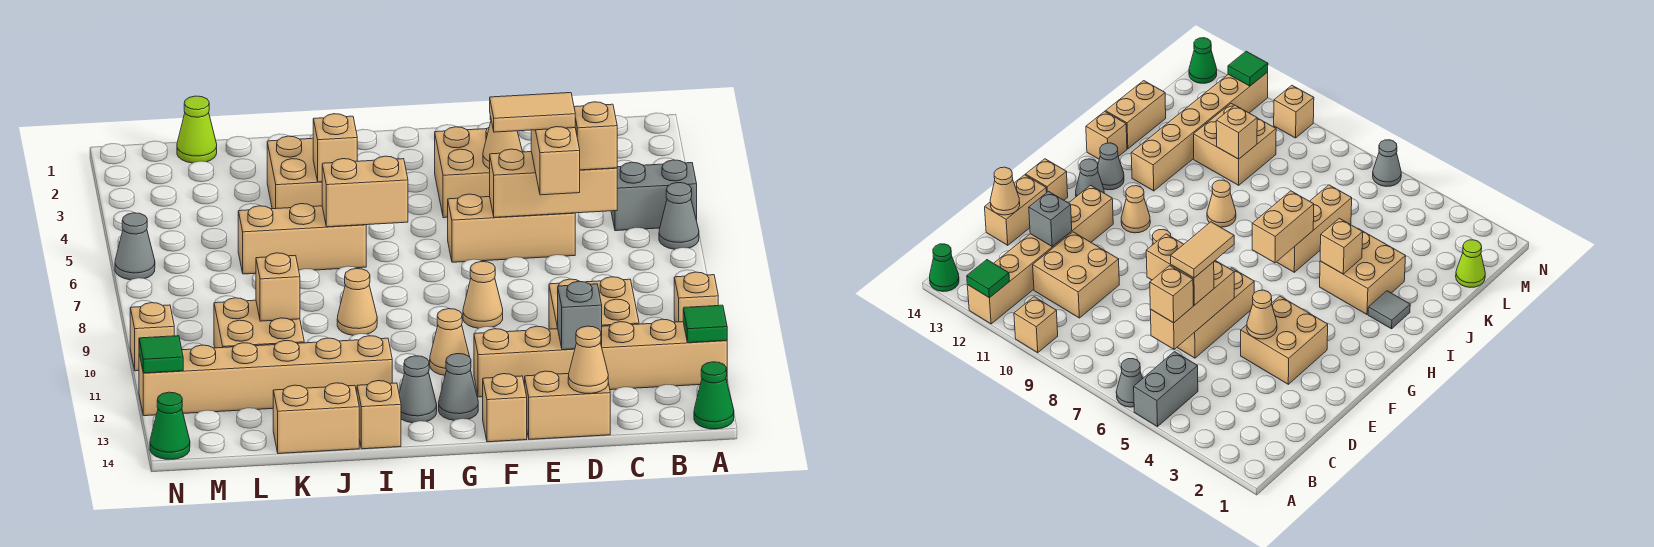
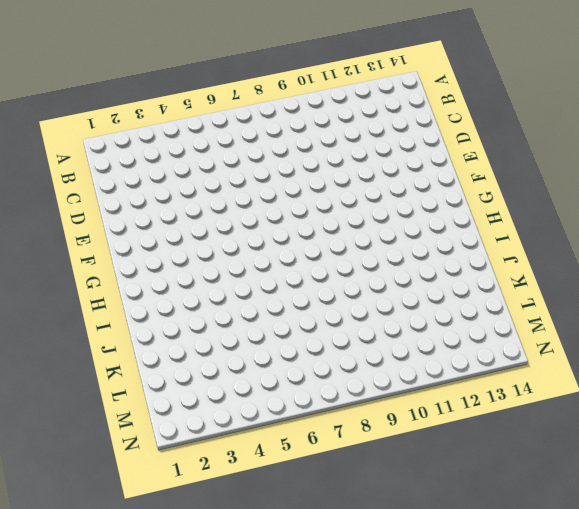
none -> grey brick A5:B5 level 1
none -> grey cone A6 level 1
none -> tan brick A10 level 1
none -> tan brick A12:F12 level 1

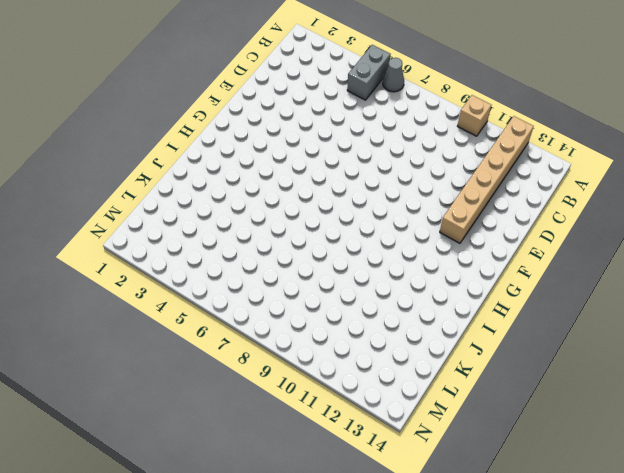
none -> green cone A14 level 1
none -> tan brick C10:D11 level 1
none -> tan brick D6:F6 level 1
none -> tan brick D14:E14 level 1

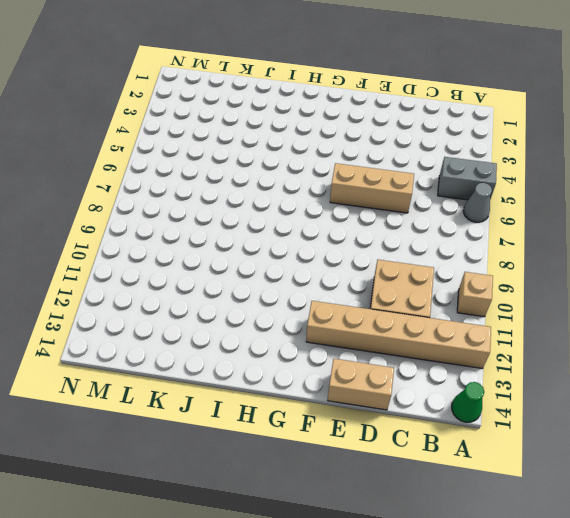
none -> tan brick E3:F4 level 1
none -> tan cone F9 level 1
none -> tan brick F14 level 1
none -> tan cone G11 level 1

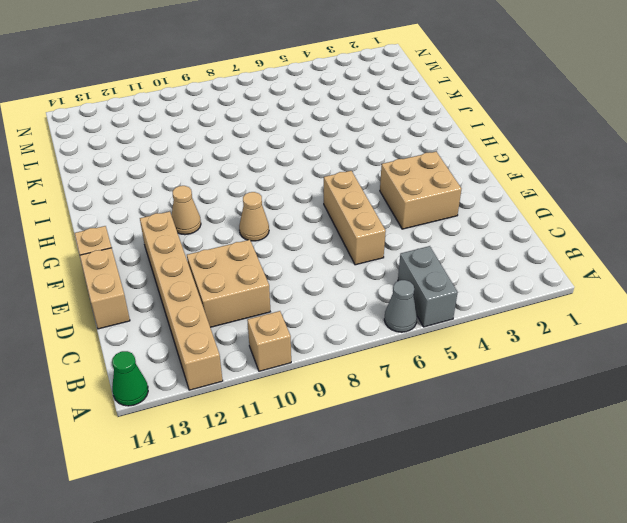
none -> grey cone G13 level 1
none -> grey cone H13 level 1
none -> grey tile I2 level 1
none -> tan brick I3:J4 level 1

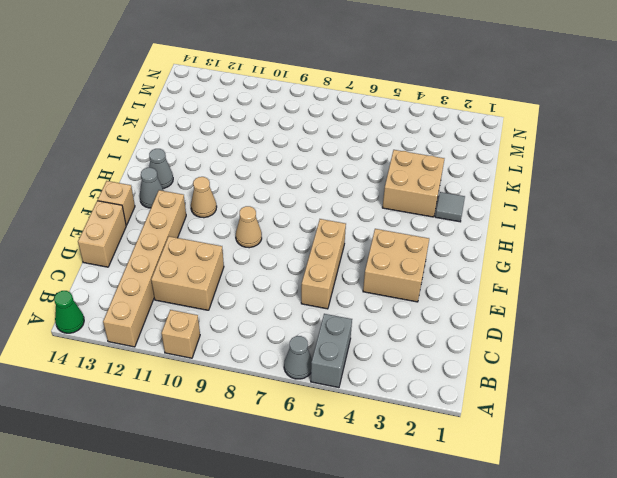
none -> tan brick I6:K6 level 1
none -> tan cone I9 level 1
none -> tan brick I12:N12 level 1
none -> tan brick I14 level 1

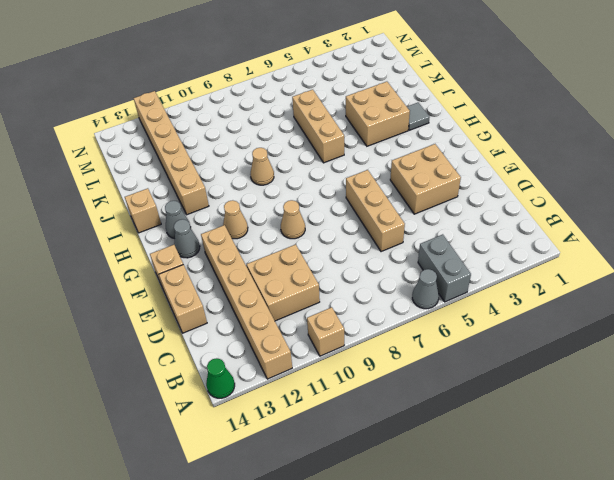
none -> tan brick J14:K14 level 1
none -> tan brick K10:L11 level 1
none -> lime cone L1 level 1
none -> grey cone N6 level 1

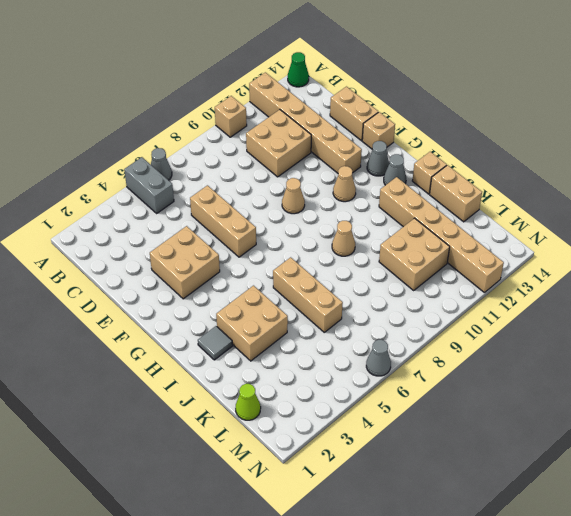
none -> tan brick N10 level 1
none -> green cone N14 level 1
none -> green tile A12 level 2
none -> tan brick C6:E6 level 2

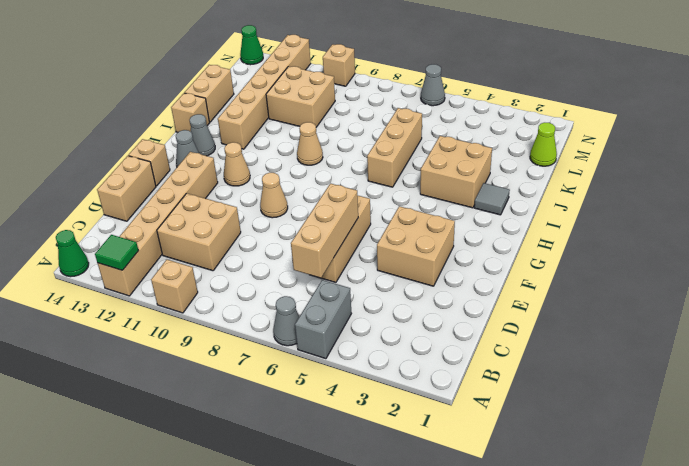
none -> grey brick D12 level 2
none -> tan cone D14 level 2
none -> tan cone E4 level 2
none -> tan brick H6:I6 level 2

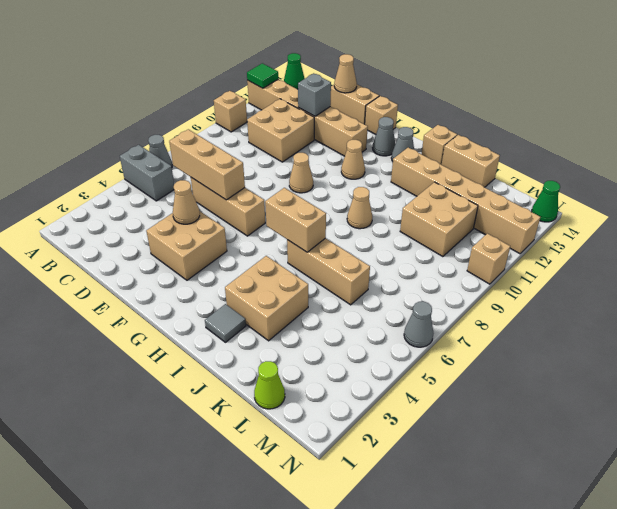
none -> tan brick I4 level 2
none -> tan brick K10 level 2
none -> green tile N12 level 2
none -> tan brick C6 level 3

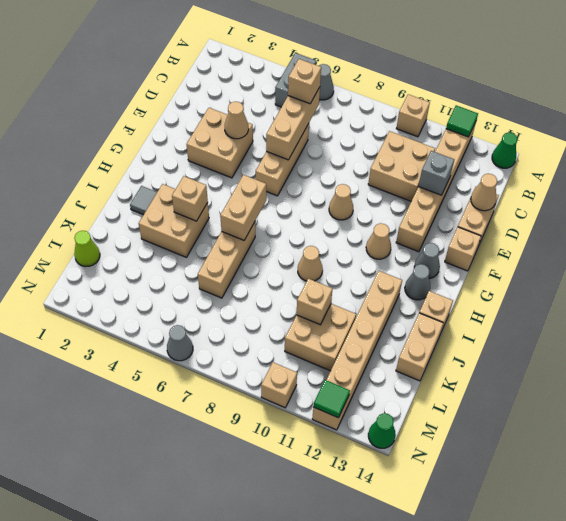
none -> tan brick D6:D7 level 3
none -> tan tile D6:E6 level 4

